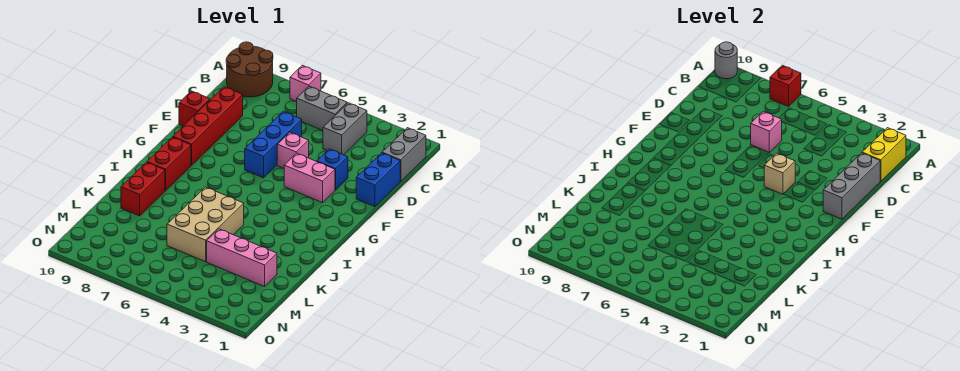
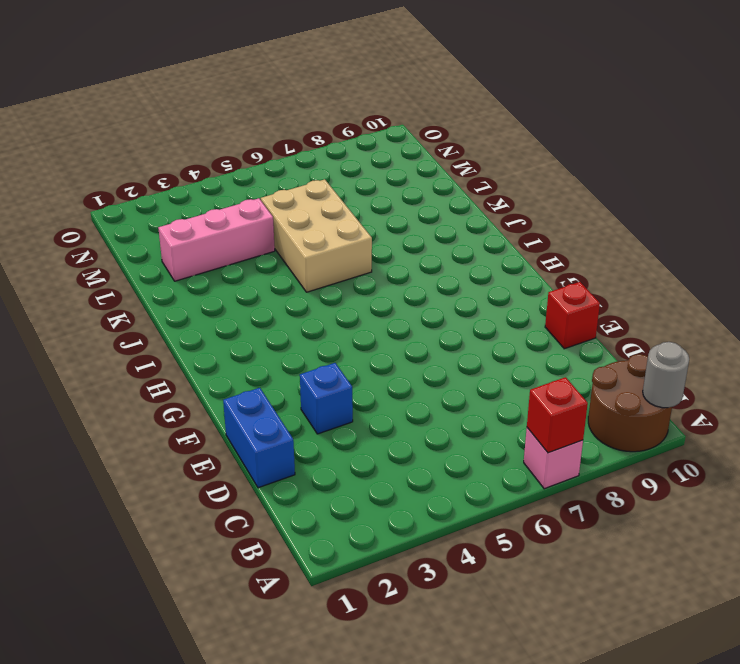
none -> grey brick B1:C1 level 1
none -> grey brick B4:C4 level 1
none -> grey brick B5:B6 level 1

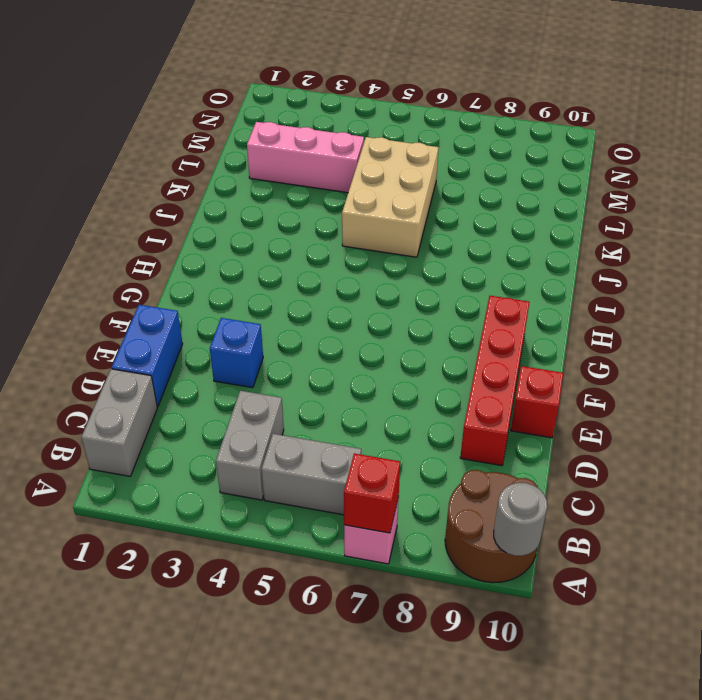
none -> blue brick D6:F6 level 1
none -> pink brick E5 level 1
none -> pink brick F3:F4 level 1

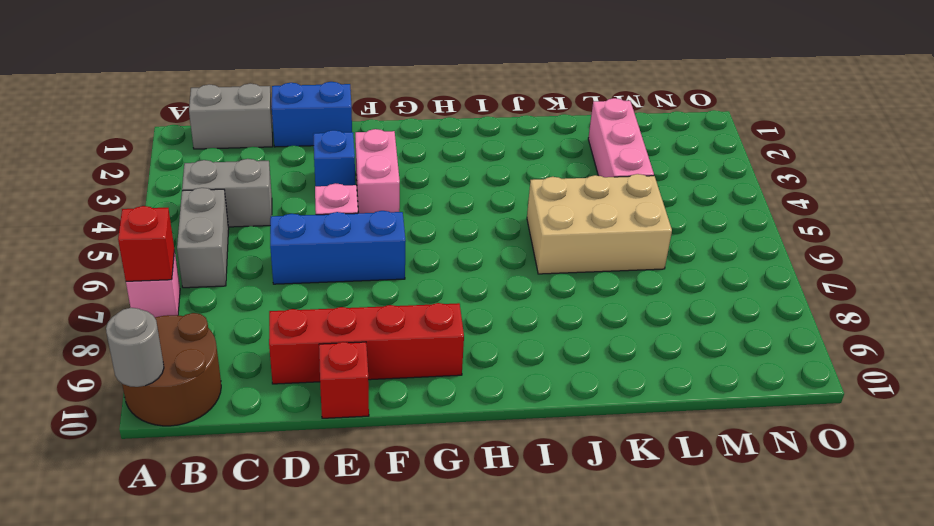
none -> red brick H9:I9 level 1
none -> red brick J9:K9 level 1
none -> yellow brick B1:C1 level 2

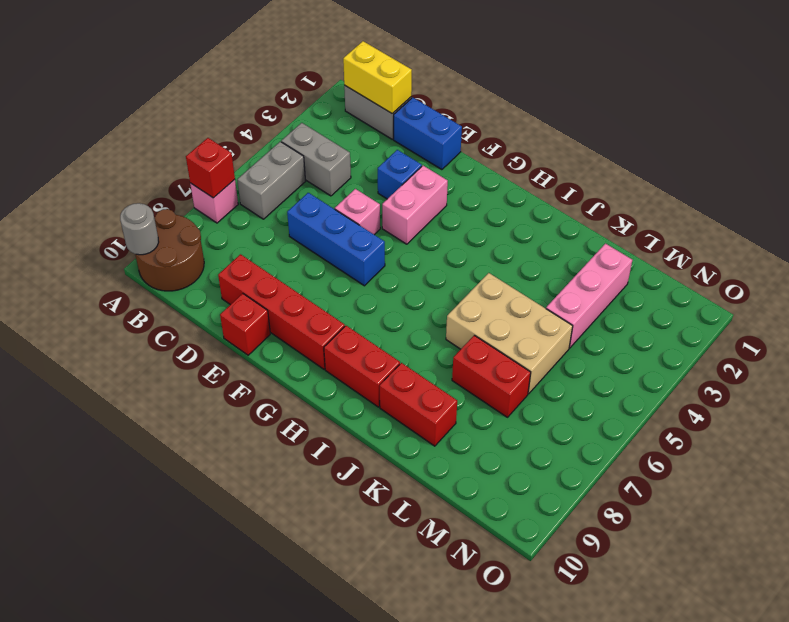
red brick K7:L7 level 1 -> none
none -> grey brick D1:F1 level 2
none -> pink brick D6 level 2
none -> tan brick F4 level 2

